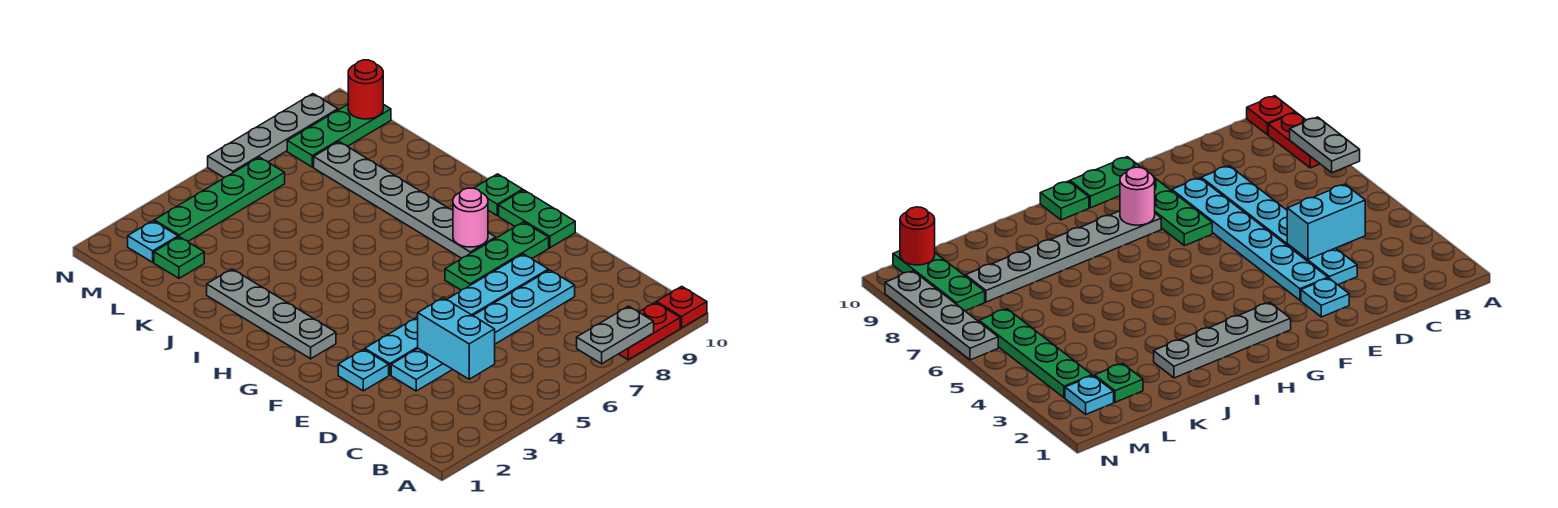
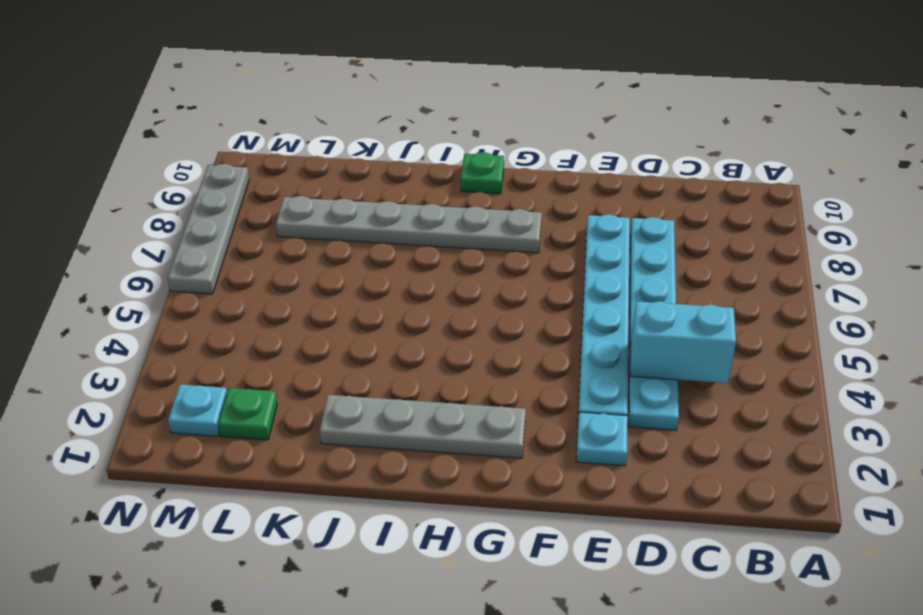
none -> red plate A8:A9 level 1
none -> red plate A10 level 1
none -> green plate F7:F9 level 1

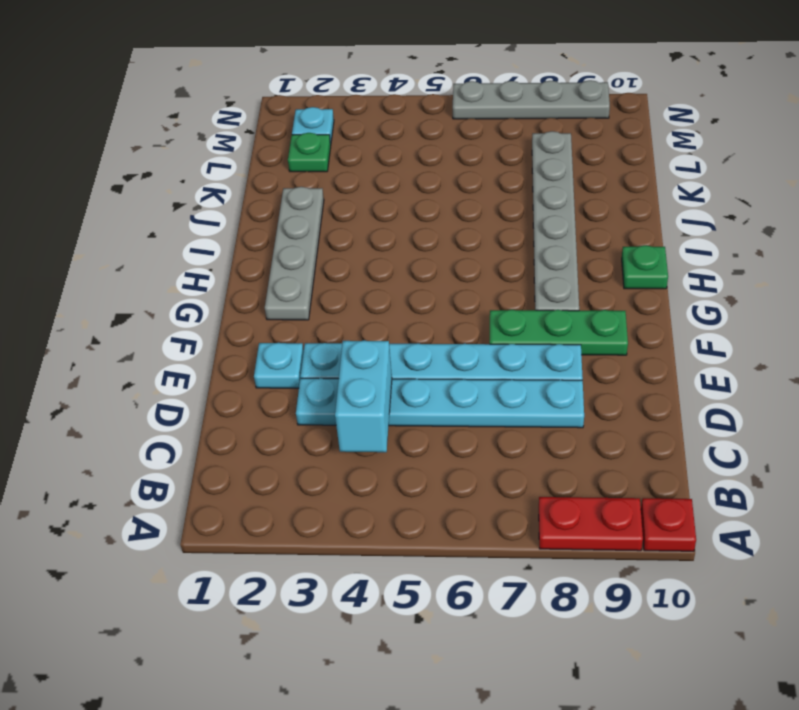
none -> green plate F10:G10 level 1
none -> green plate M3:M6 level 1
none -> green plate M8:M10 level 1

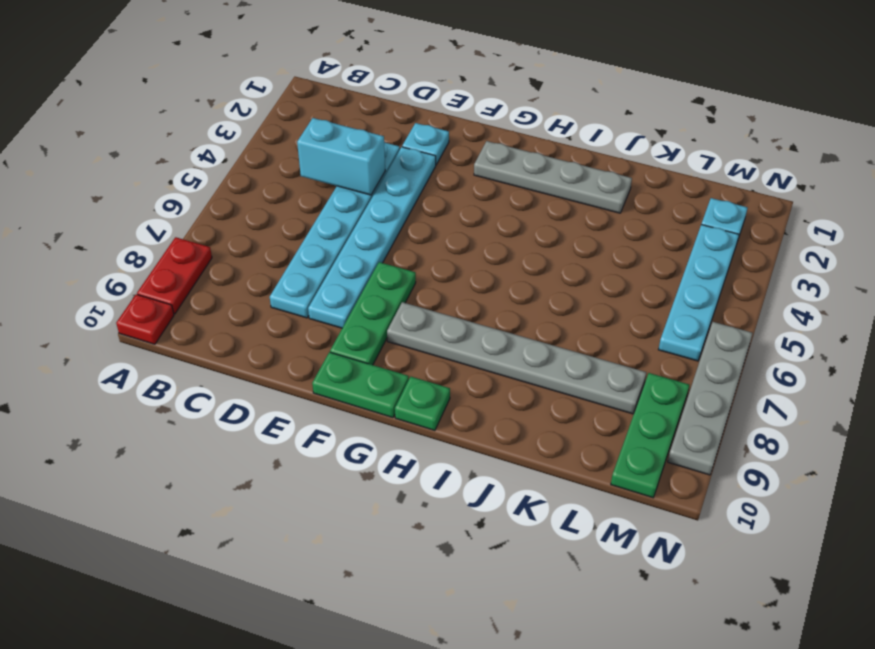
cyan plate M3:M6 level 1 -> green plate M3:M6 level 1
none -> green plate L2 level 1
none -> grey plate A7:A8 level 2
none -> pink round brick G8 level 2

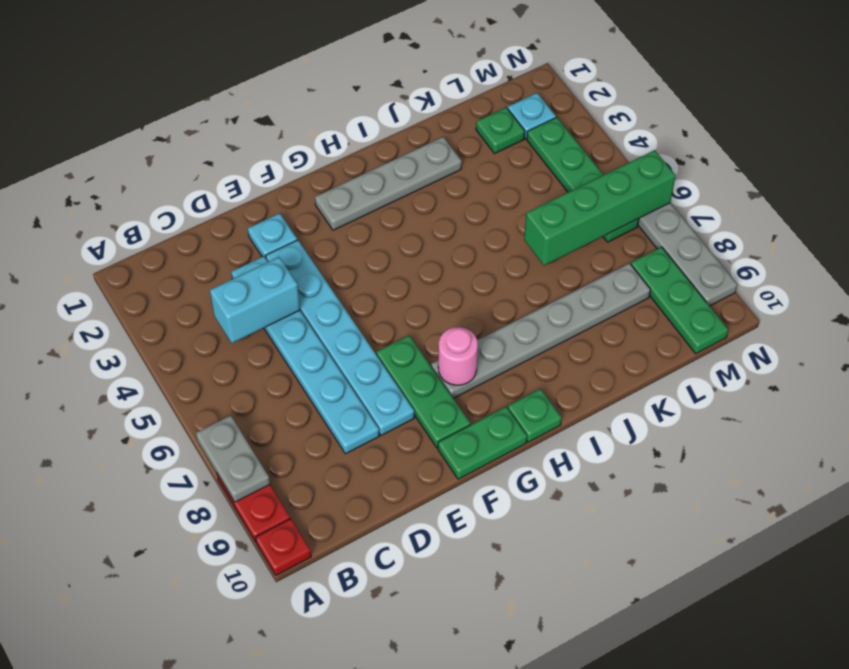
green brick K6:N6 level 2 -> none
none -> red round brick M10 level 2

